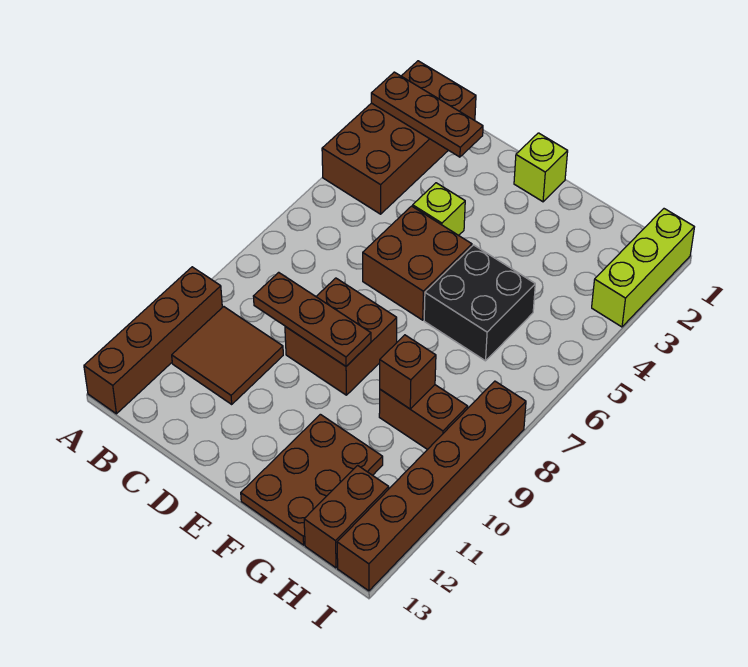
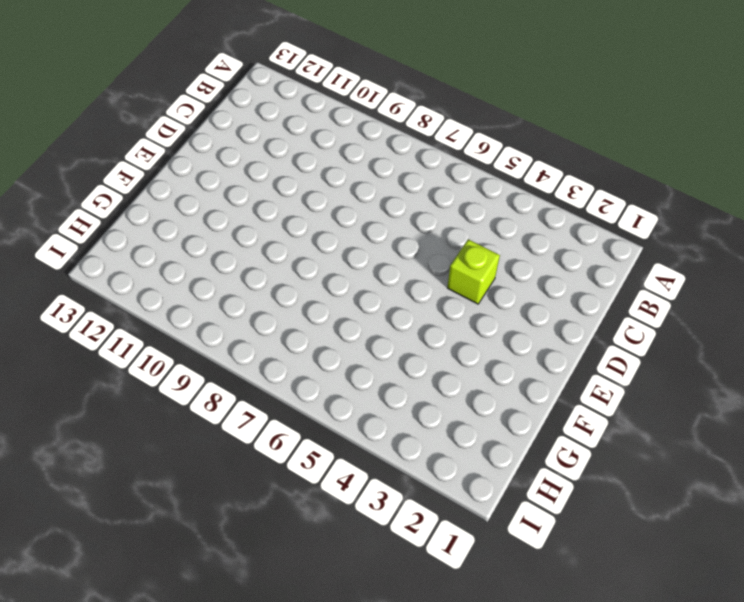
none -> brown brick A1:B4 level 1
none -> brown brick A10:A13 level 1
none -> brown tile B10:C11 level 1

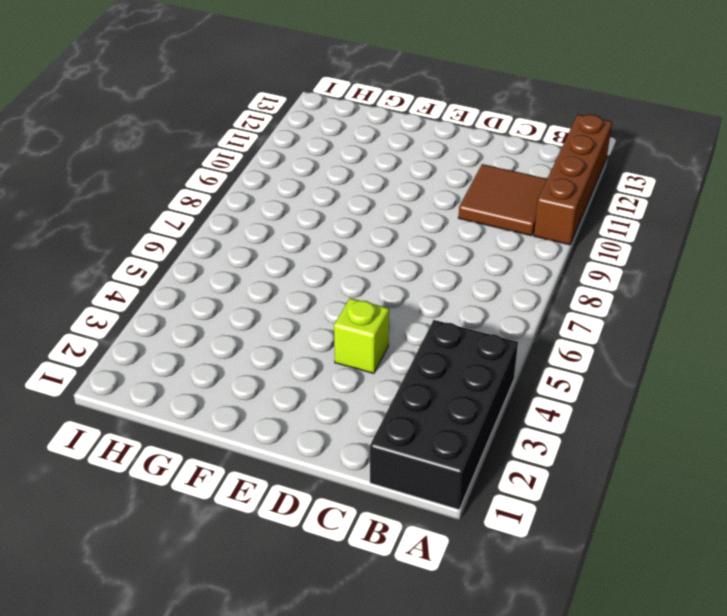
black brick A1:B4 level 1 -> brown brick A1:B4 level 1
none -> brown brick D5:E6 level 1
none -> brown brick D8:E9 level 1
none -> lime brick E1 level 1

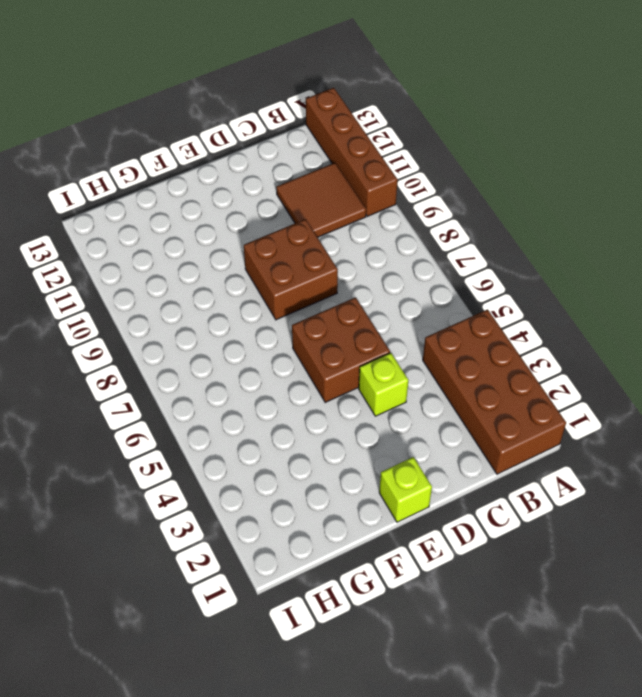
none -> black brick F5:G6 level 1
none -> brown plate F11:G13 level 1
none -> brown brick G9:H9 level 1

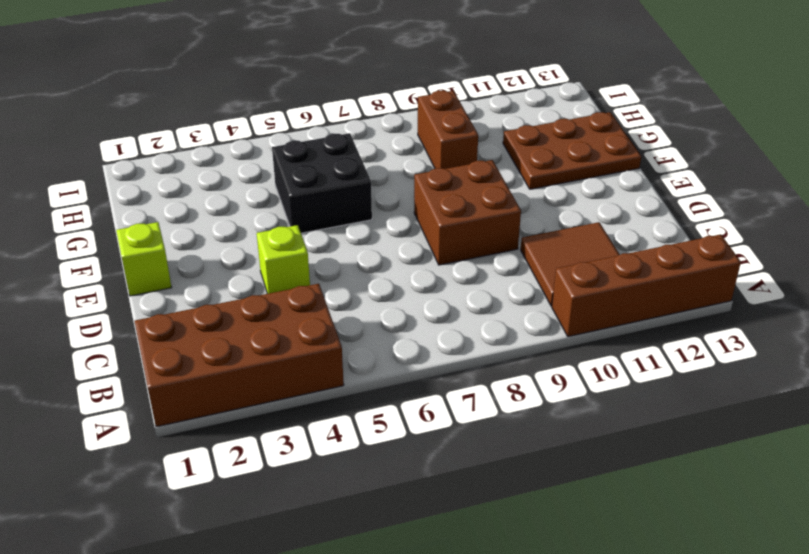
none -> brown brick D5:E6 level 1
none -> brown brick H12:H13 level 1
none -> lime brick I1:I3 level 1

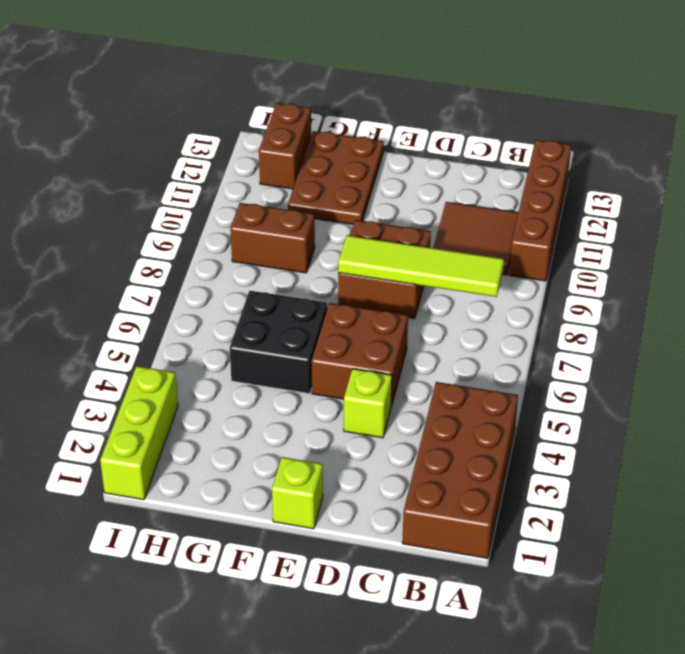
lime tile B8:E8 level 2 -> none
none -> brown brick I8:I13 level 1
none -> brown plate A2:C2 level 2
none -> brown plate C9:E9 level 2

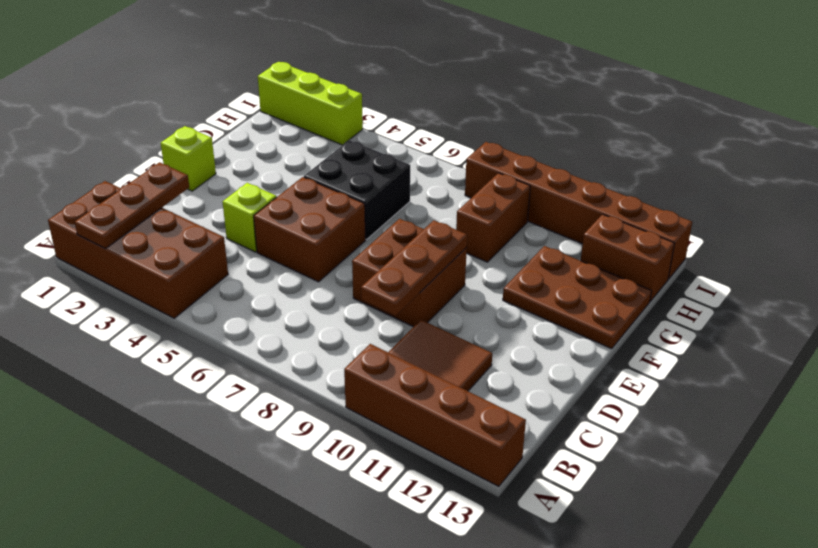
none -> brown brick G9 level 2

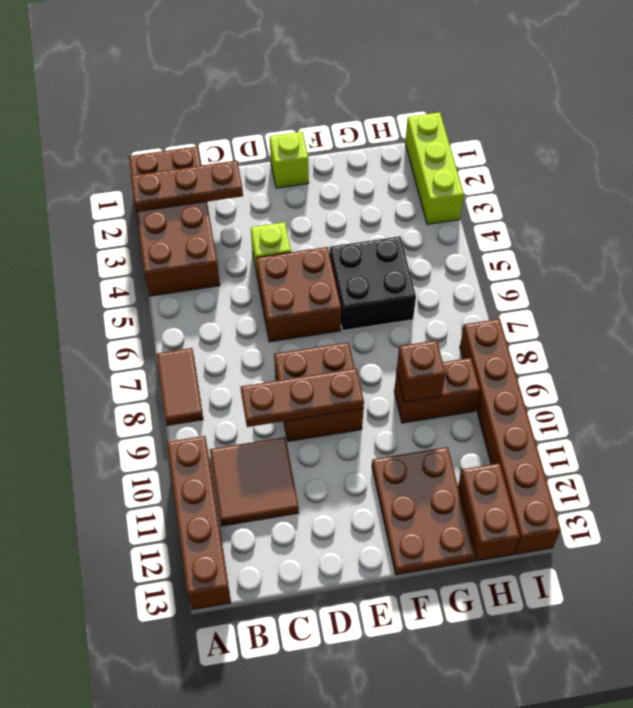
brown tile A7:A8 level 1 -> none

